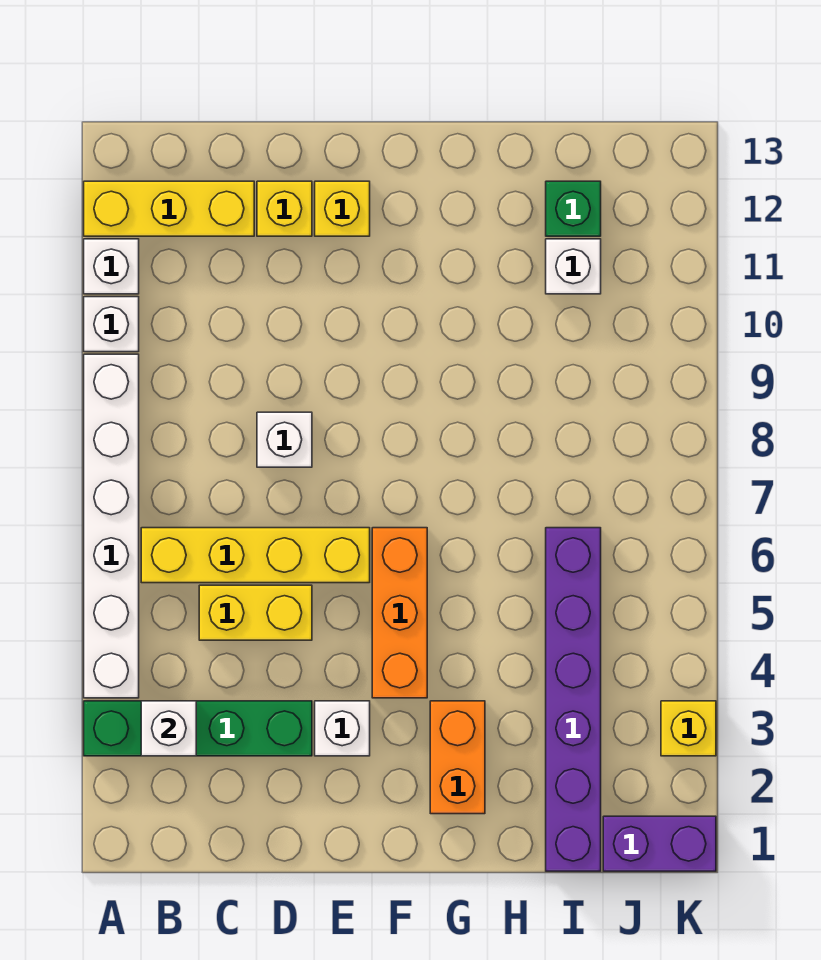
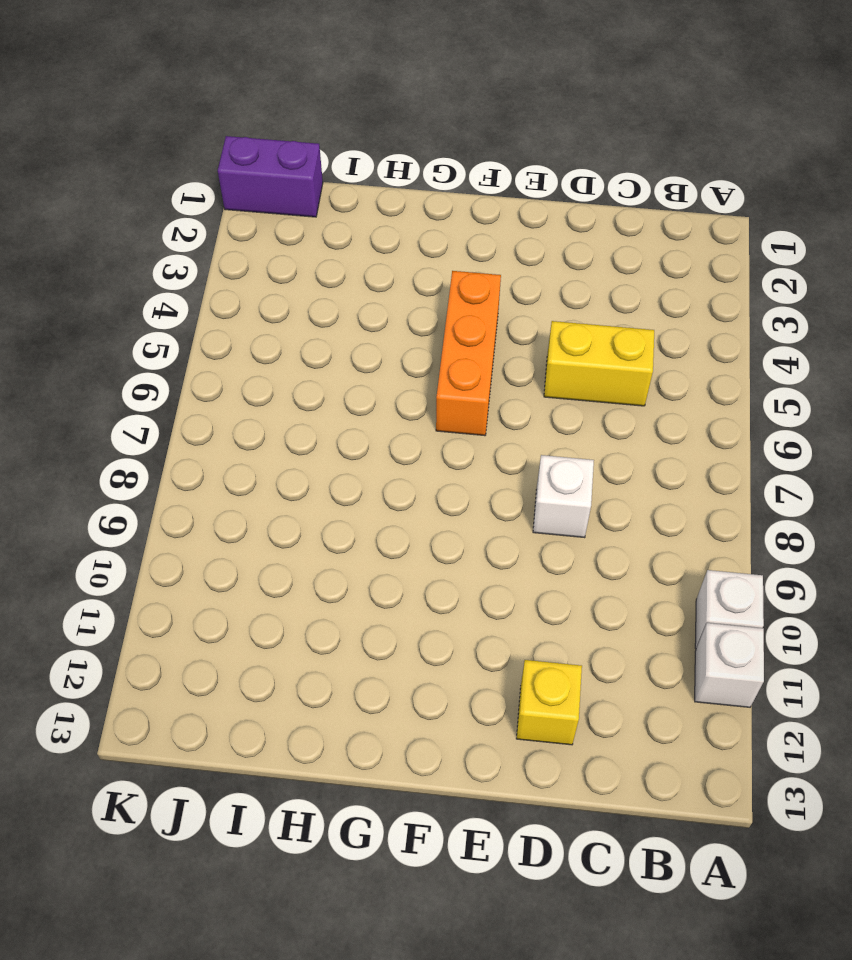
none -> green brick A3:D3 level 1
none -> white brick A4:A9 level 1
none -> yellow brick A12:C12 level 1

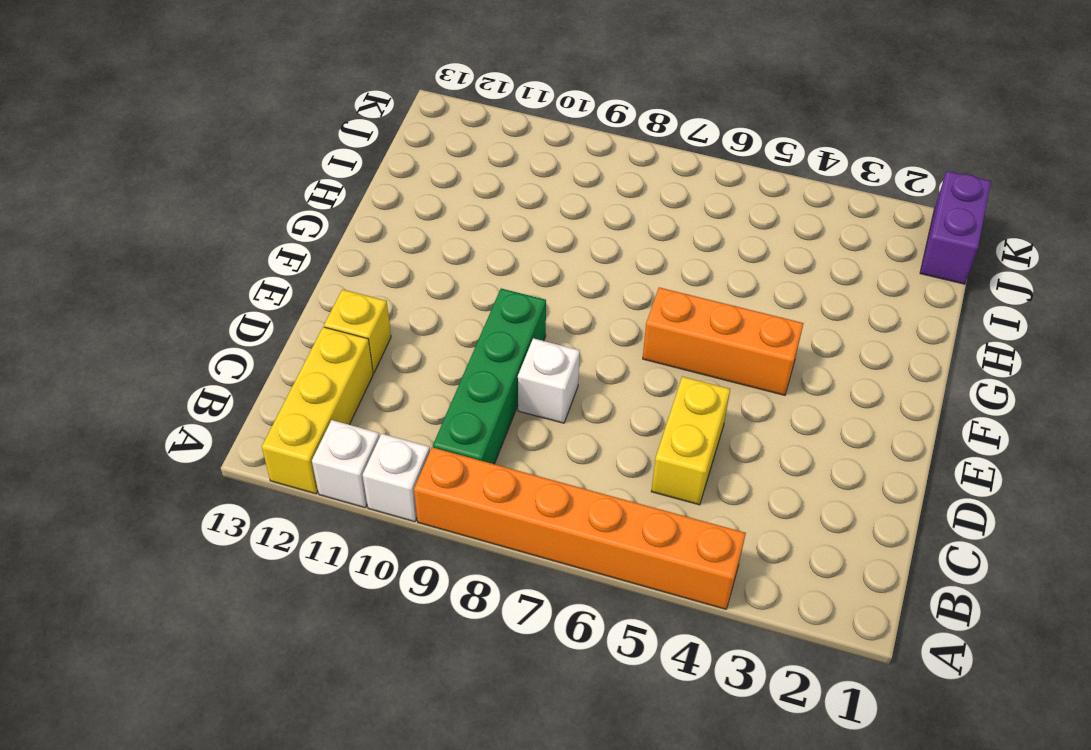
orange brick A4:A9 level 1 -> white brick A4:A9 level 1
green brick B9:E9 level 1 -> green brick A3:D3 level 1
none -> yellow brick B6:E6 level 1
none -> white brick E3 level 1
none -> yellow brick E12 level 1

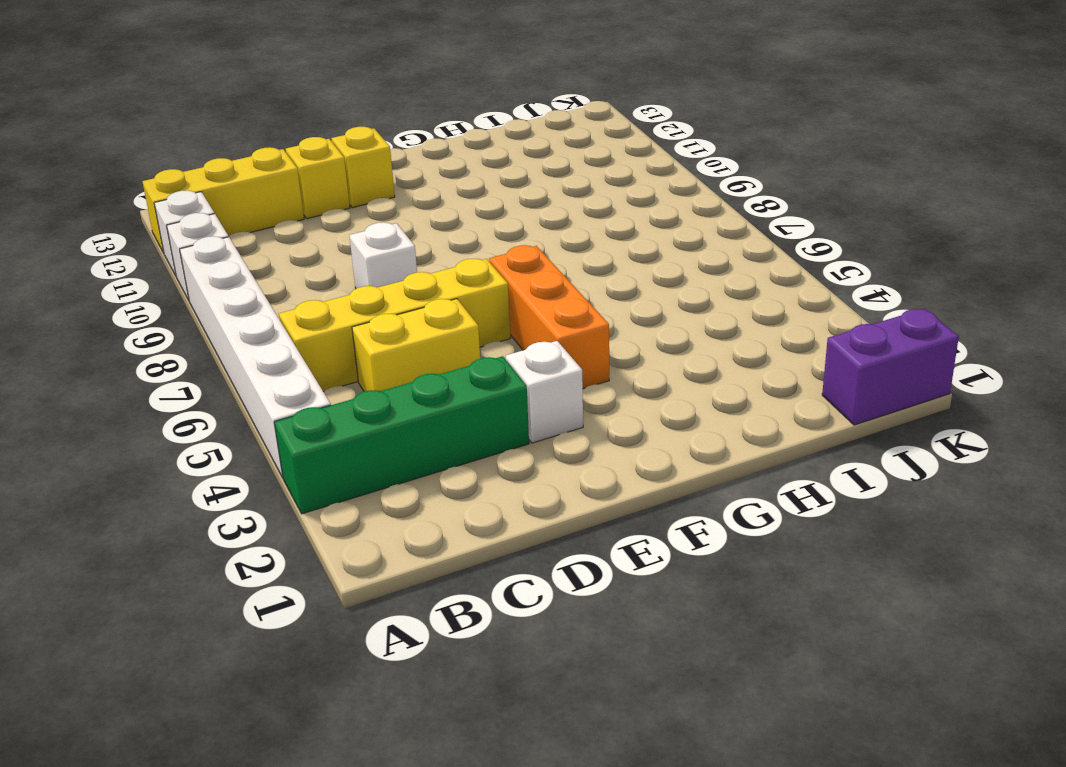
none -> orange brick G2:G3 level 1
none -> purple brick I1:I6 level 1
none -> white brick I11 level 1

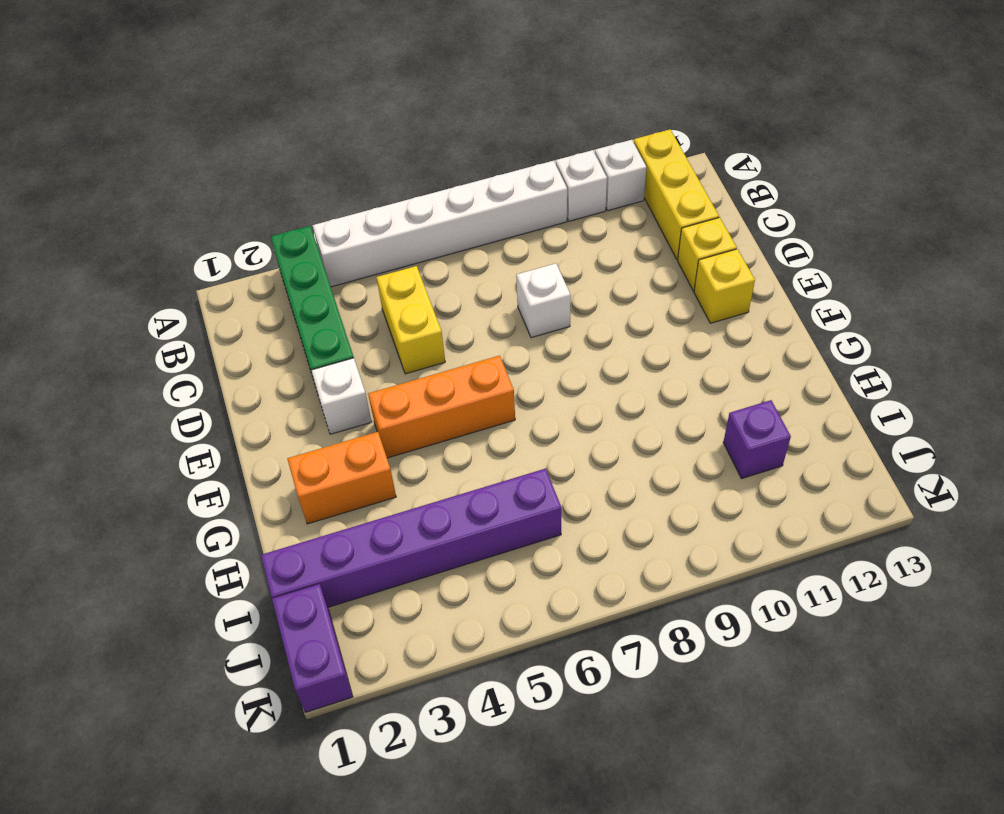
purple brick I11 level 1 -> white brick I11 level 1
none -> yellow brick B6:E6 level 1
none -> green brick I12 level 1
none -> yellow brick K3 level 1

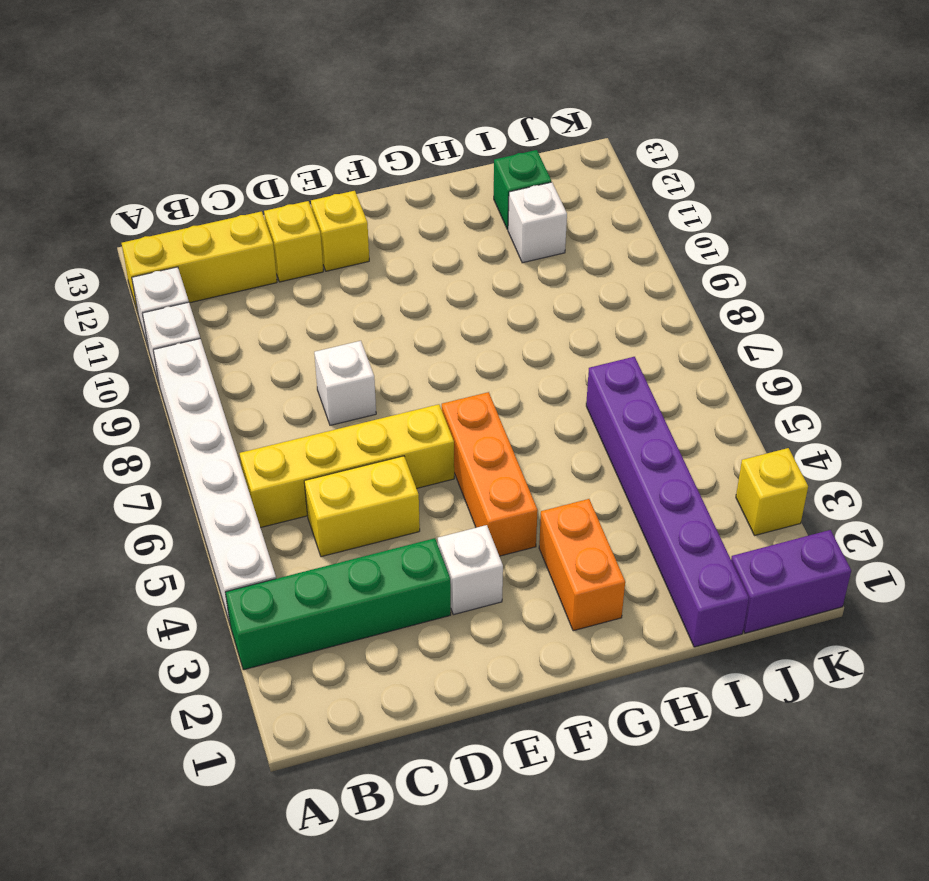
none -> white brick B3 level 2

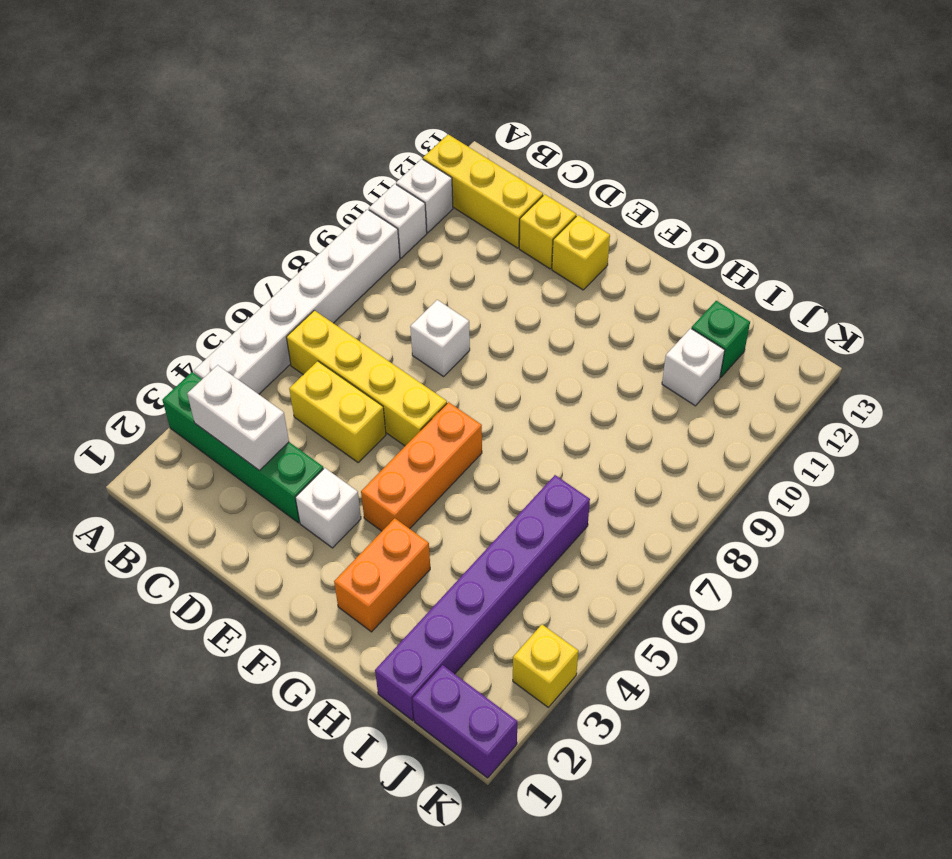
white brick B3:C3 level 2 -> white brick B3 level 2

